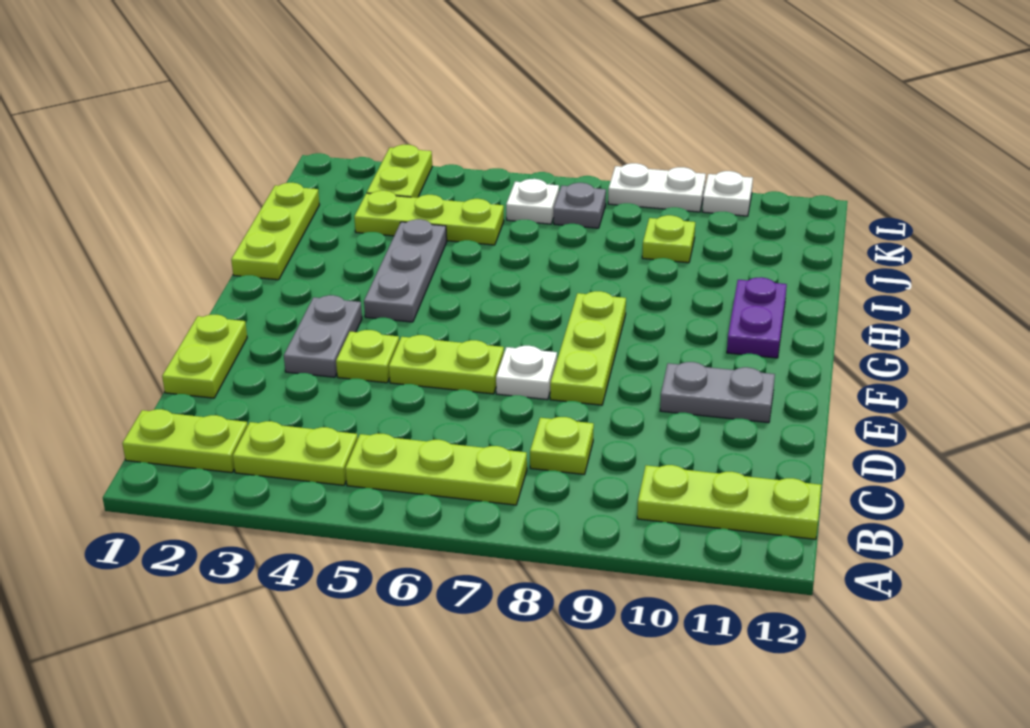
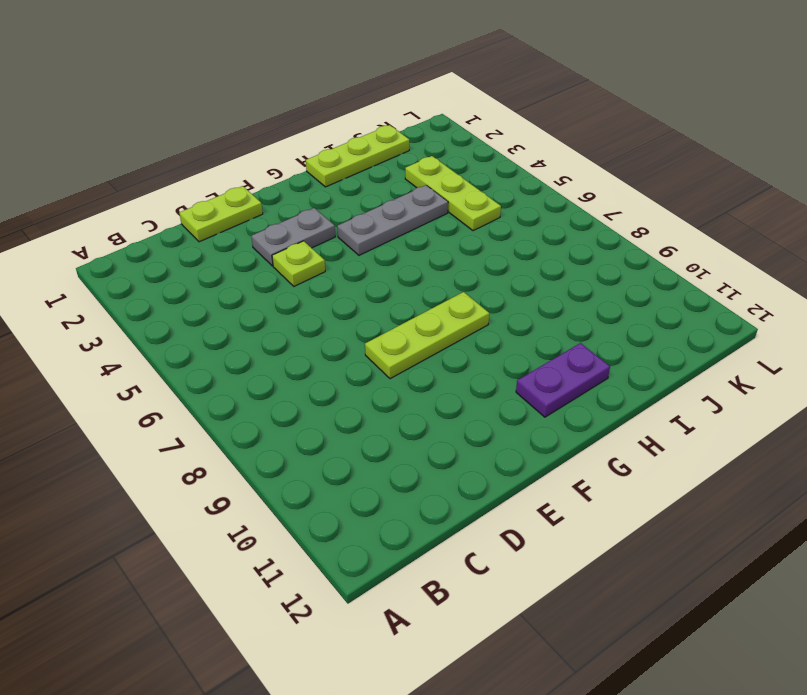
none -> lime plate B1:B2 level 1
none -> lime plate B3:B4 level 1
none -> lime plate B5:B7 level 1

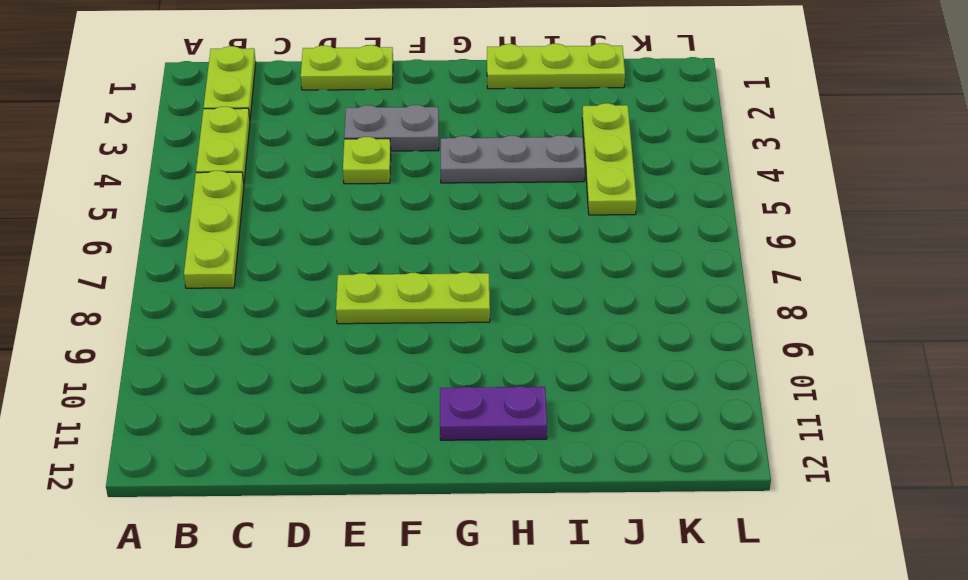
none -> lime plate B10:B12 level 1
none -> lime plate C8 level 1
none -> lime plate E5:E6 level 1

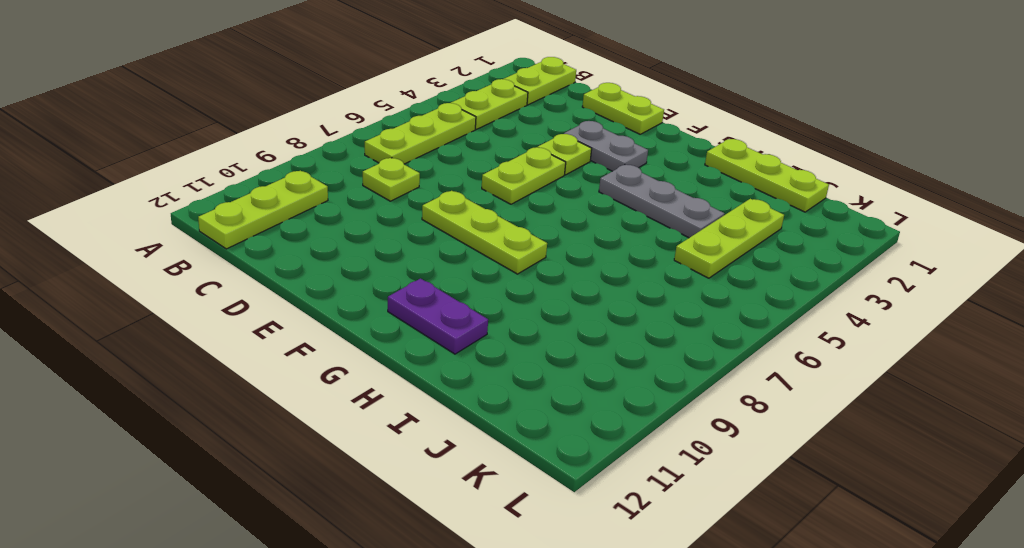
none -> white plate E7 level 1
none -> grey plate E10:E11 level 1
none -> lime plate J9 level 1

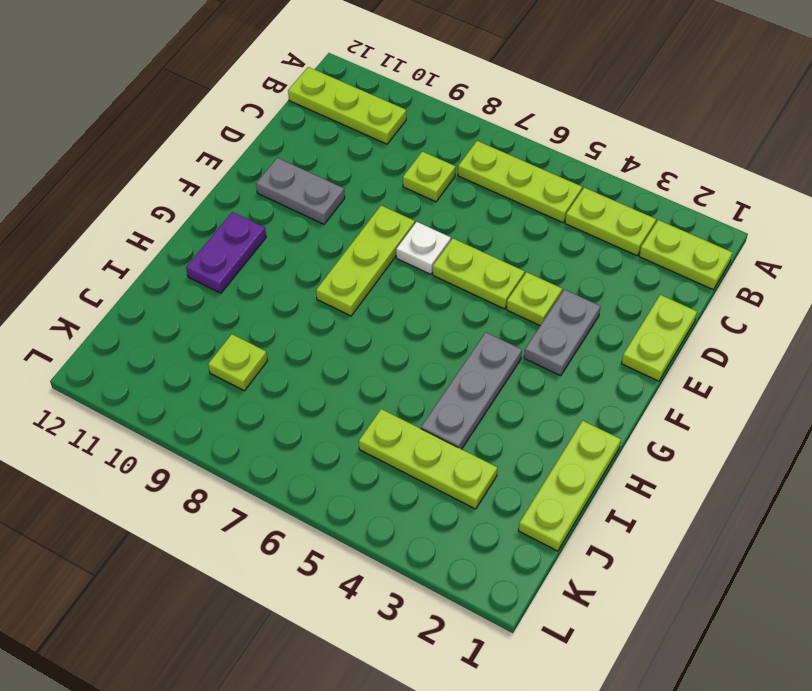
none -> lime plate K3:L3 level 1
none -> white plate K6 level 1
none -> grey plate K7 level 1

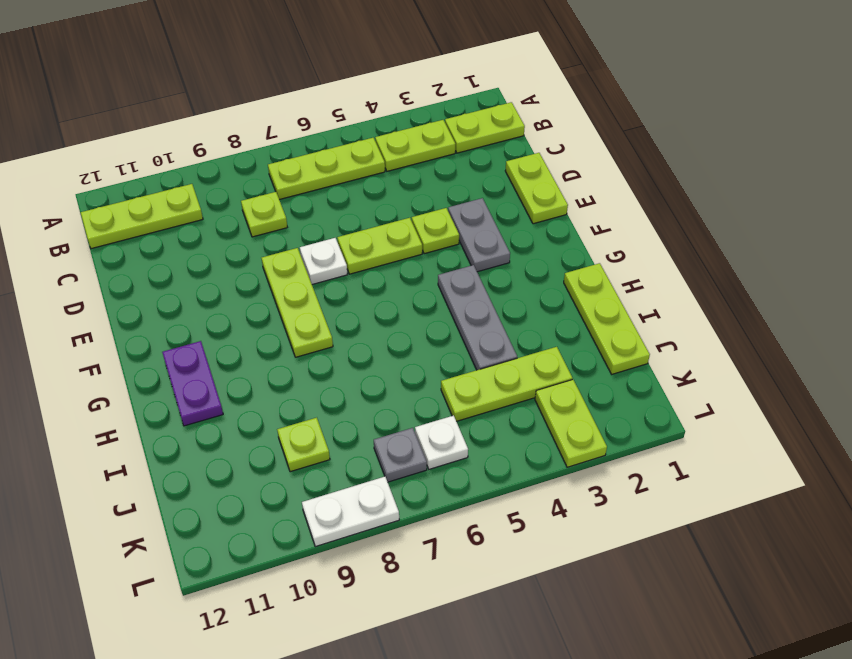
none -> grey plate E10:E11 level 1
none -> white plate L10 level 1

